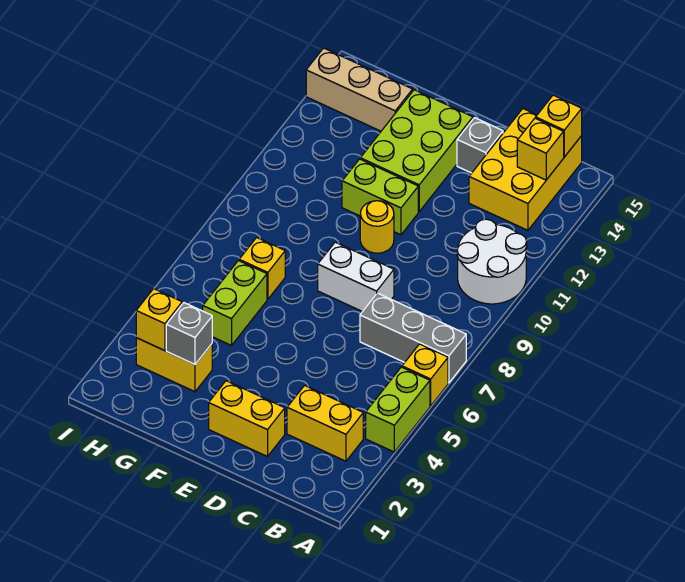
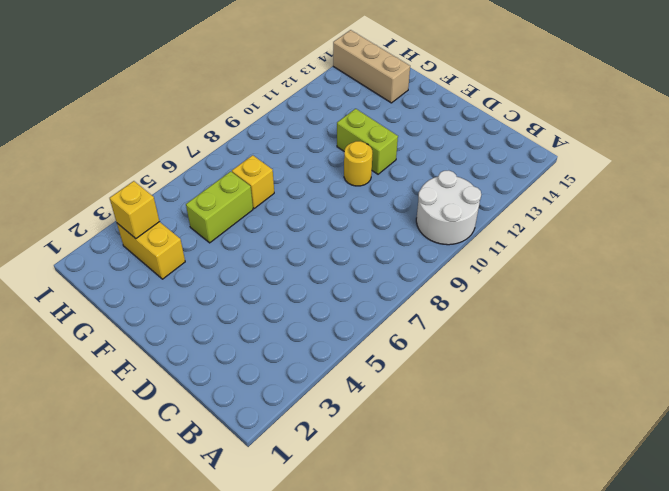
none -> lime brick A4:A5 level 1
none -> yellow brick A6 level 1
none -> grey brick A7:C7 level 1

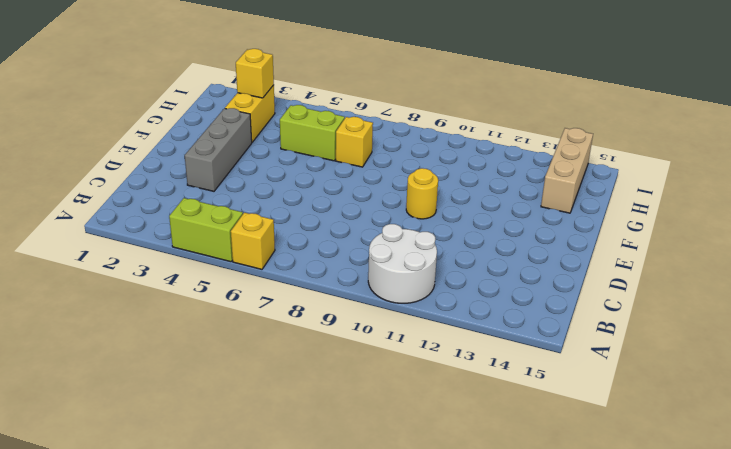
grey brick D3:F3 level 1 -> grey brick A7:C7 level 1
none -> yellow brick B3:C3 level 1
none -> yellow brick B13:C15 level 1
none -> yellow brick D2:E2 level 1

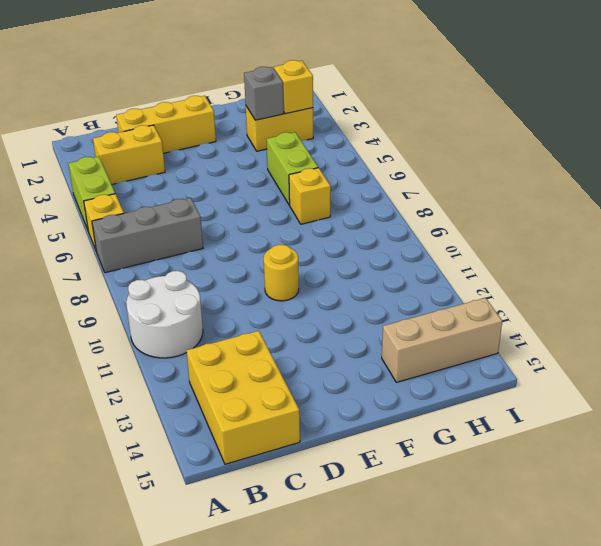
yellow brick C2:E2 level 1 -> yellow brick D2:E2 level 1
none -> white brick D8:E8 level 1
none -> grey brick D14 level 1
none -> lime brick E11:F11 level 1

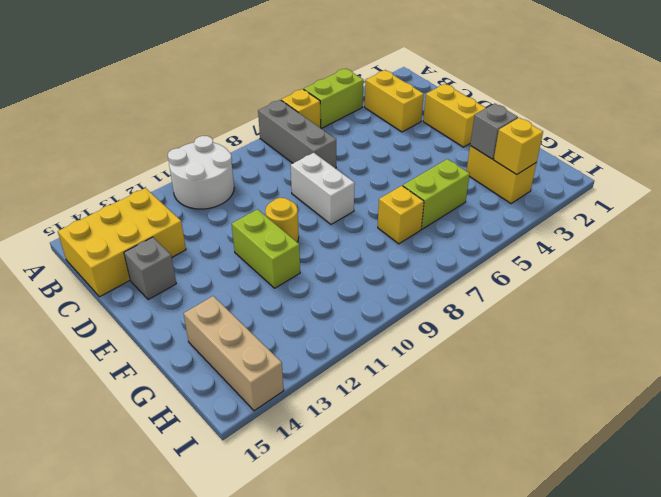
none -> lime brick E12:F14 level 1
none -> yellow brick B14 level 2
none -> yellow brick B15 level 2

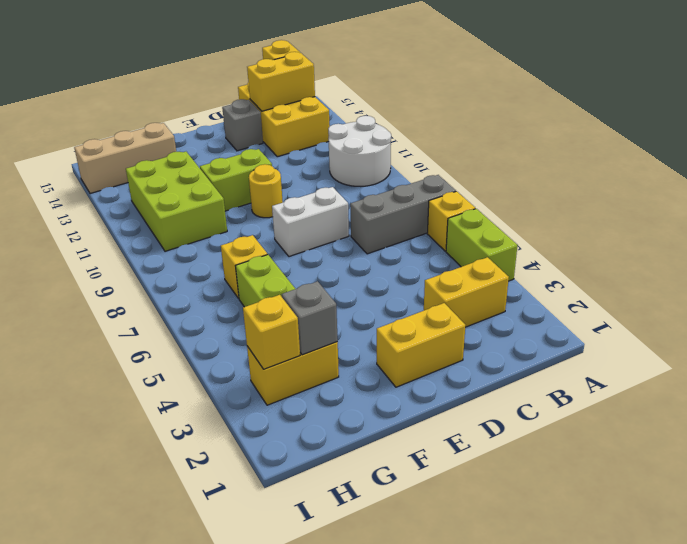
yellow brick B14:C14 level 2 -> yellow brick B14 level 2
lime brick G10:H12 level 1 -> lime brick E12:F14 level 1

